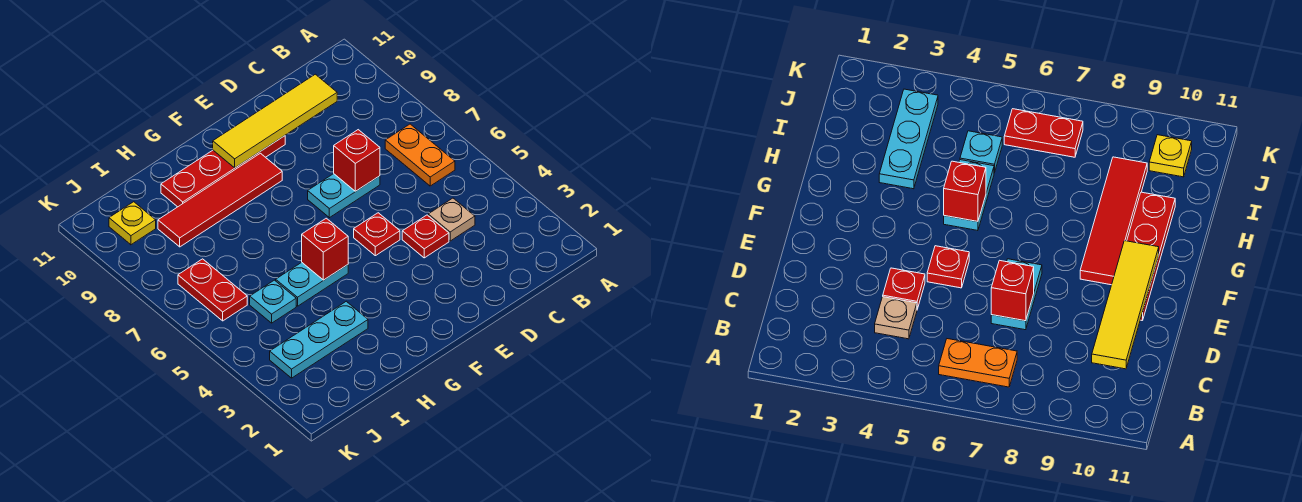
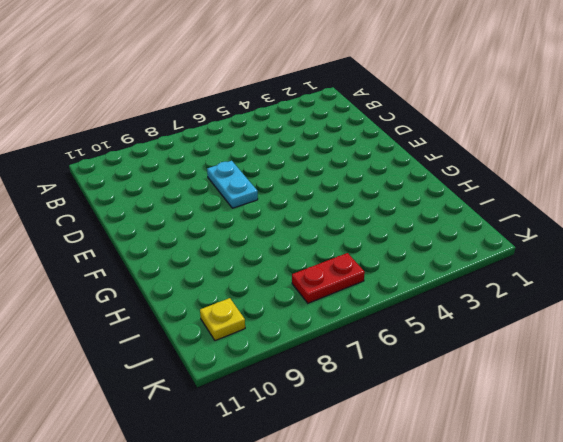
none -> orange plate B6:B7 level 1
none -> tan plate C4 level 1
none -> red plate D4 level 1

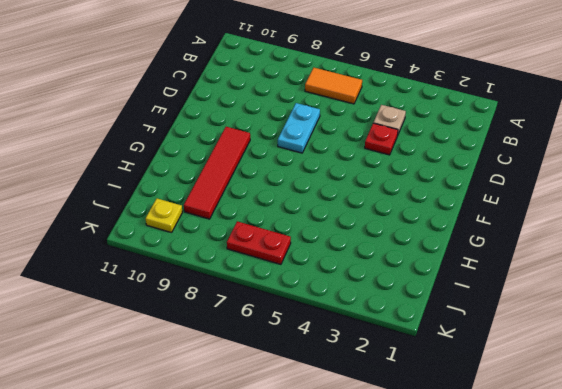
orange tile B6:B7 level 1 -> orange plate B6:B7 level 1
none -> red plate E5 level 1
none -> red plate E10:H10 level 1
none -> cyan plate G5:H5 level 1

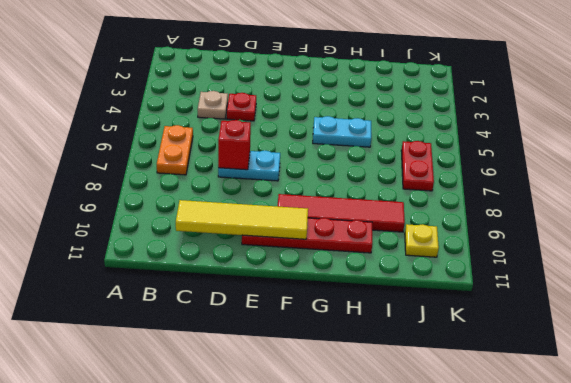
none -> red plate E5 level 1
none -> cyan plate H3:J3 level 1
none -> cyan plate I5 level 1

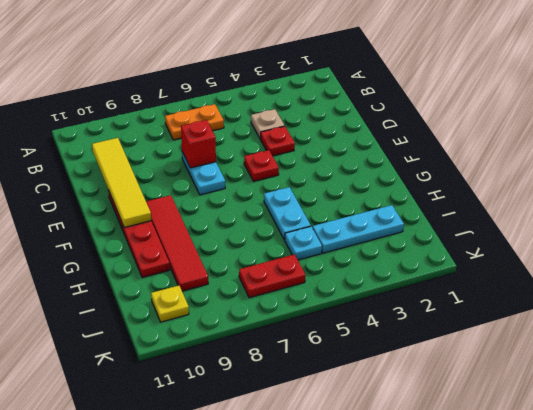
cyan plate I2:I4 level 1 -> cyan plate H3:J3 level 1
none -> red brick G5 level 2

